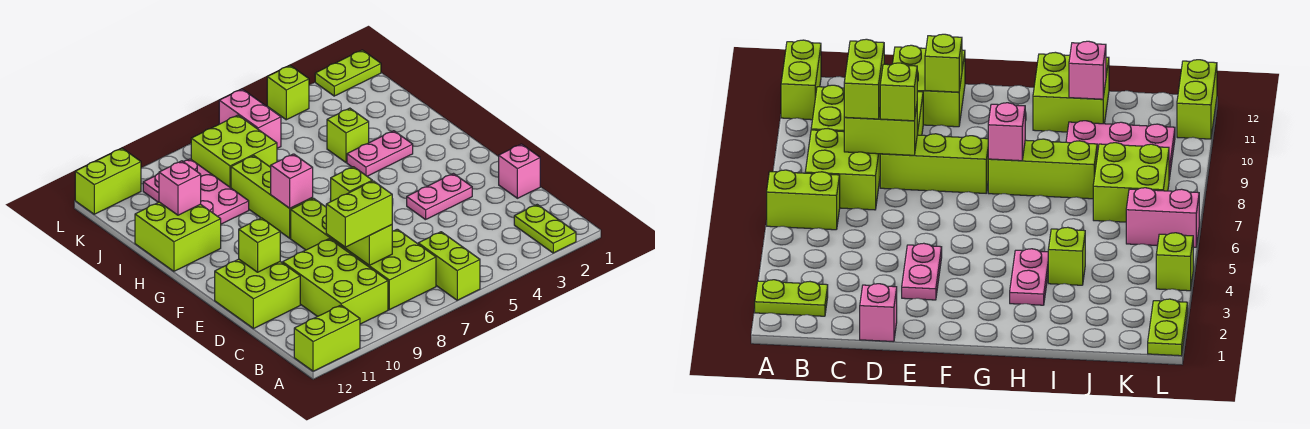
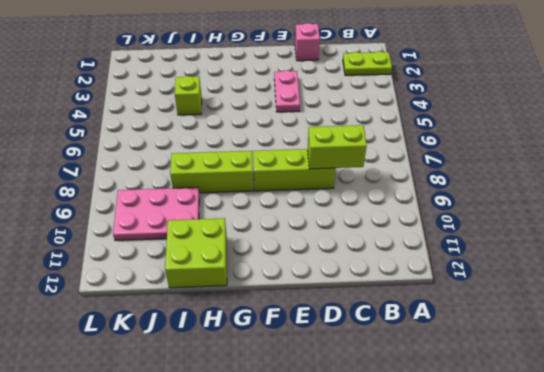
none -> lime brick A6:B6 level 1
none -> lime brick A11:A12 level 1
none -> lime brick B7:C8 level 1

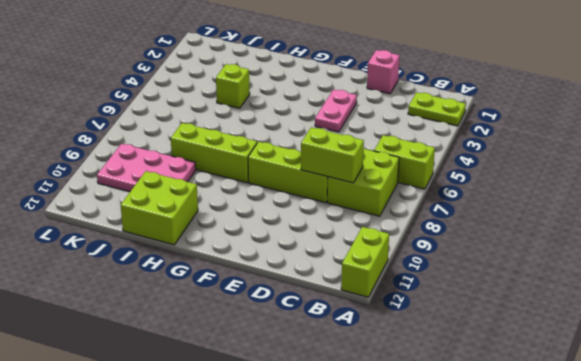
none -> lime brick B9:D10 level 1
none -> lime brick D11:E12 level 1
none -> pink plate H3:H4 level 1

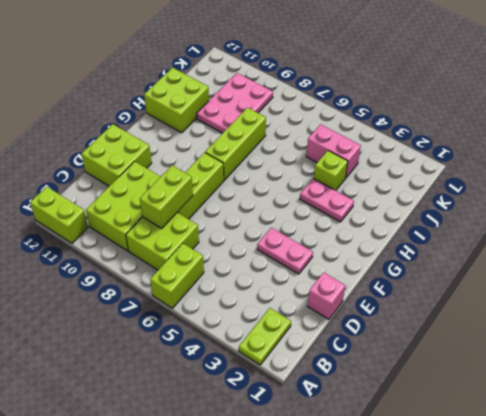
pink brick J4:J5 level 1 -> pink brick K6:L6 level 1
none -> lime brick J7:K8 level 1
none -> lime plate L1:L2 level 1
none -> lime brick L4 level 1

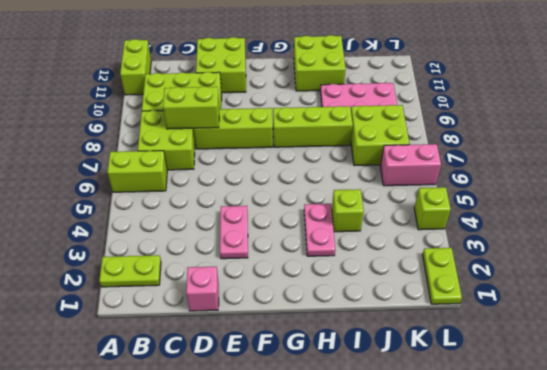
none -> lime brick L11:L12 level 1
none -> lime brick E11 level 2
none -> pink brick G8 level 2

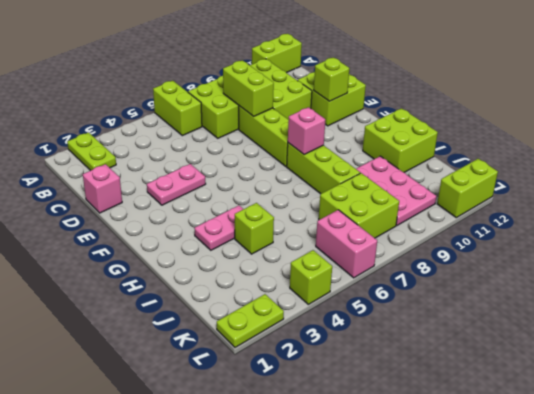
none -> pink brick I11 level 2
none -> lime brick C8:C9 level 3
none -> lime brick D8 level 3

